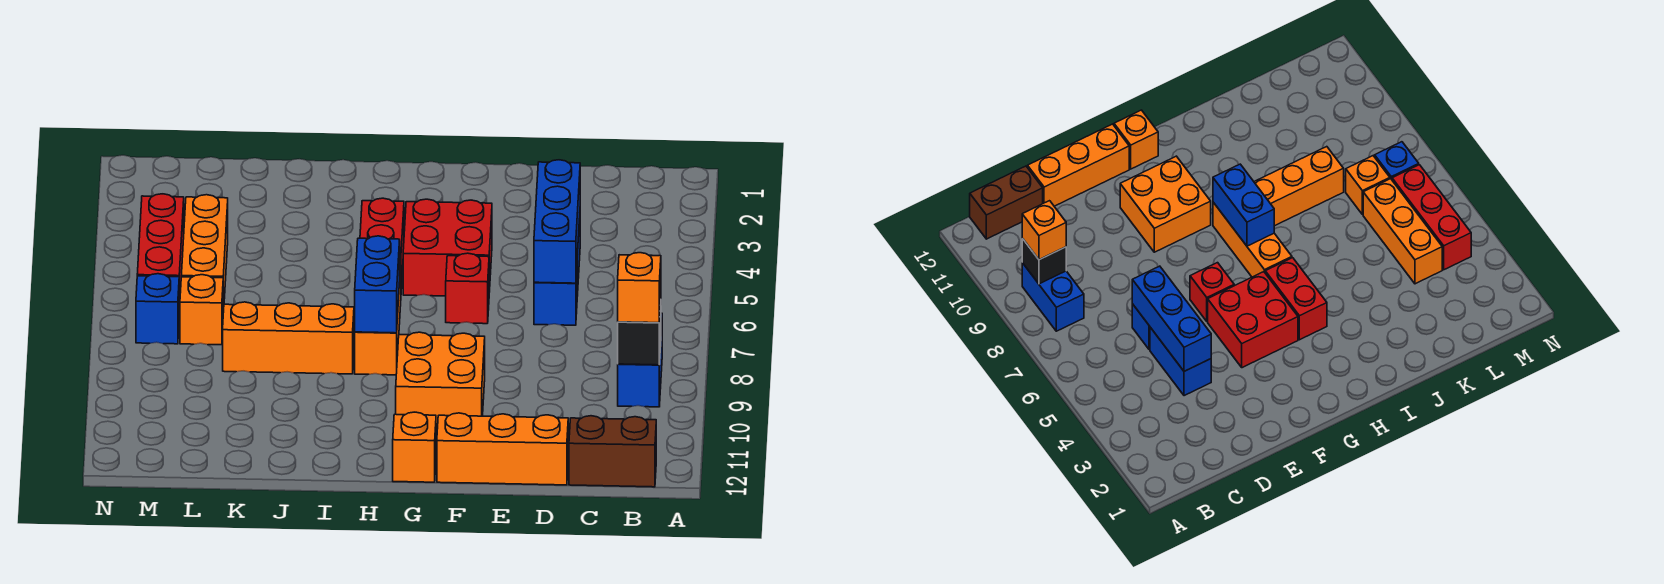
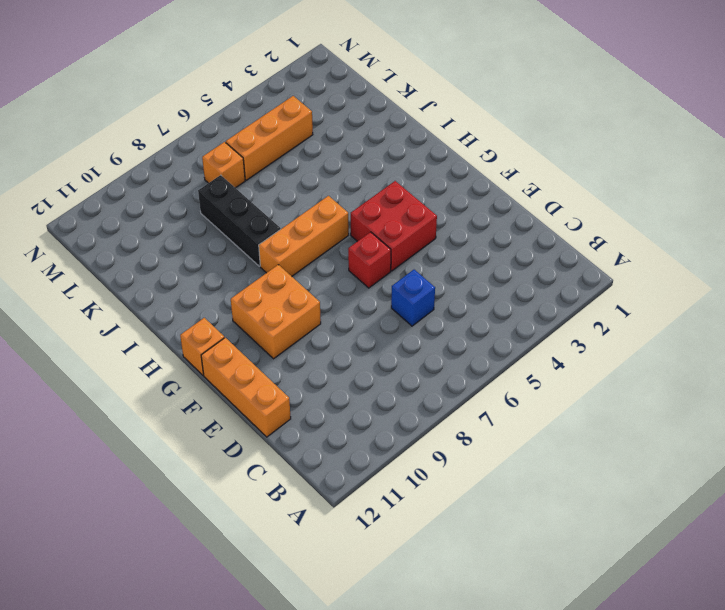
black brick I8:K8 level 1 -> orange brick I8:K8 level 1
none -> blue brick B8:B9 level 1
none -> brown brick B12:C12 level 1
none -> blue brick D4:D5 level 1

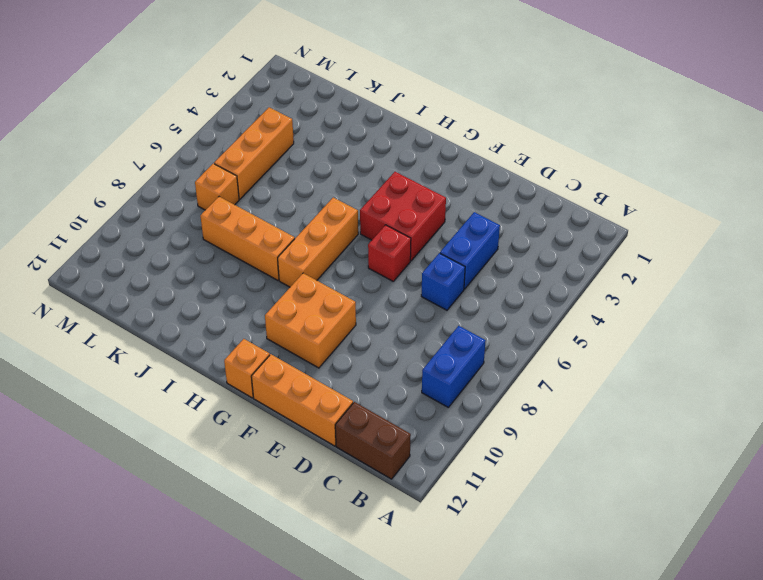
none -> red brick H4:H5 level 1
none -> red brick M4:M6 level 1
none -> blue brick M7 level 1

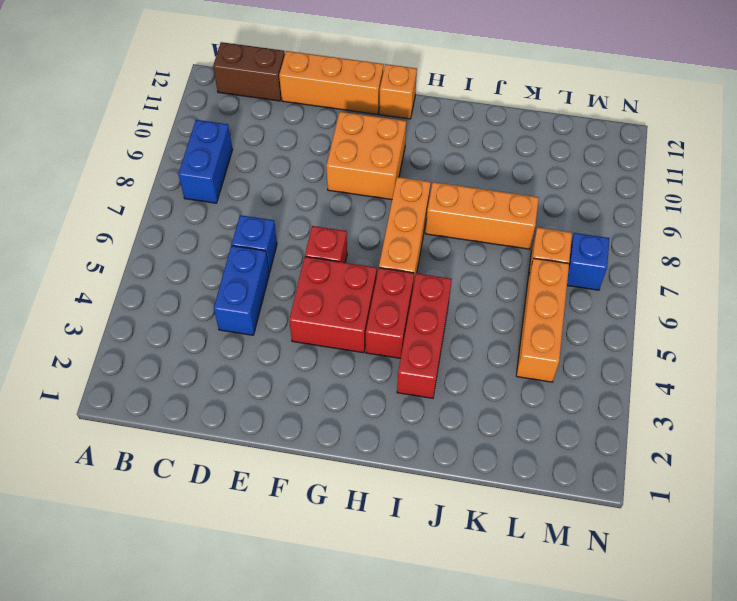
red brick I3:I5 level 1 -> red brick M4:M6 level 1
none -> black brick B9 level 2
none -> blue brick D4:D6 level 2
none -> blue brick H7:H8 level 2

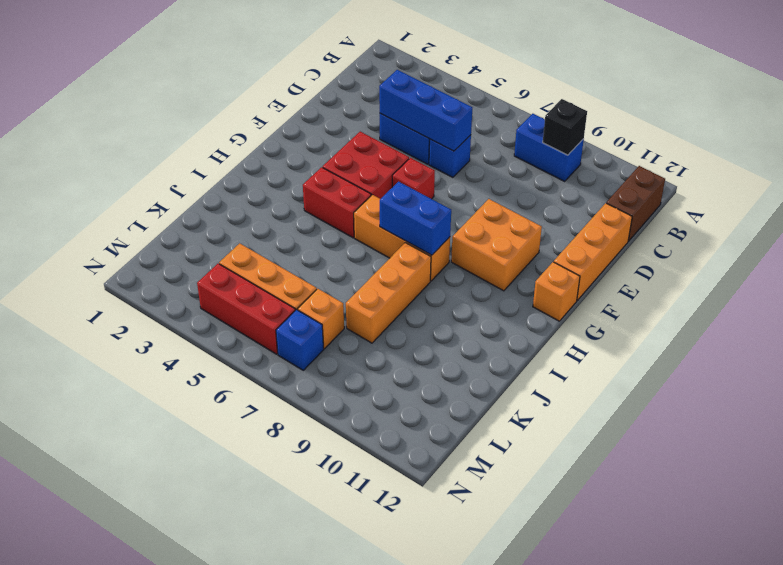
none -> orange brick B9 level 3

